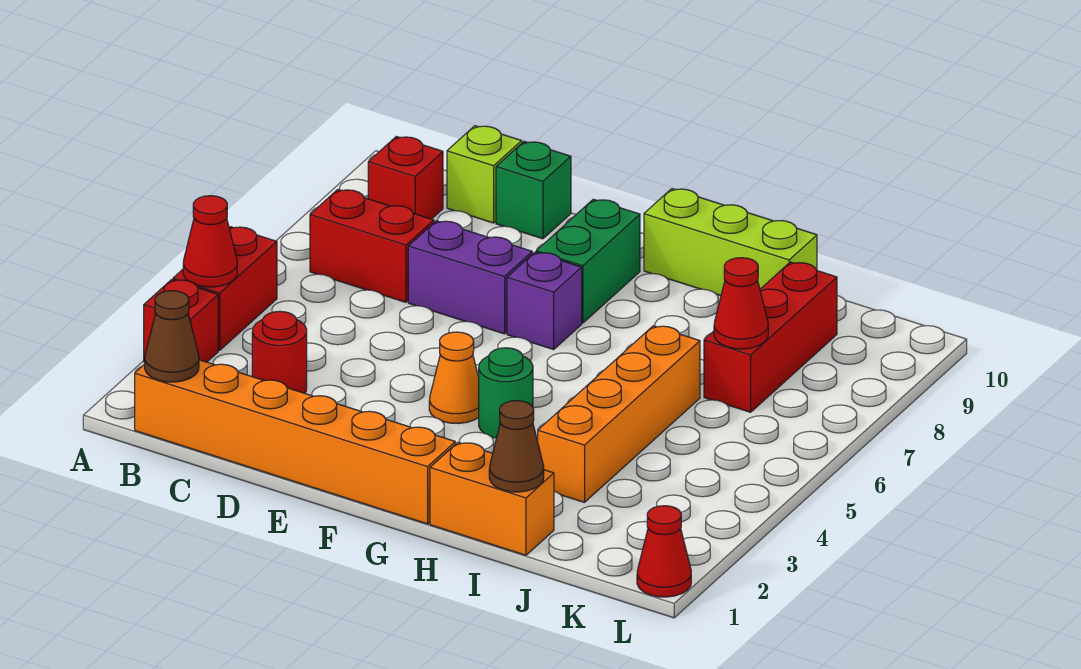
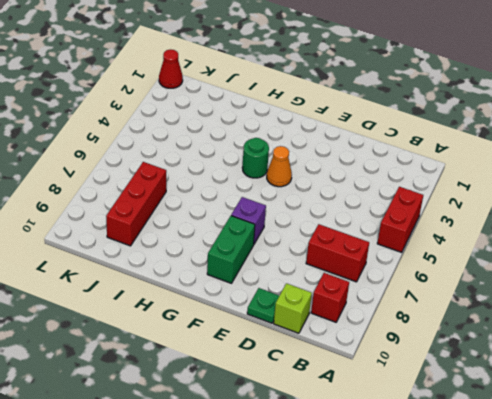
green plate D10 level 1 -> green brick D10 level 1
none -> red brick A3 level 1
none -> orange brick B1:G1 level 1
none -> red round brick C3 level 1

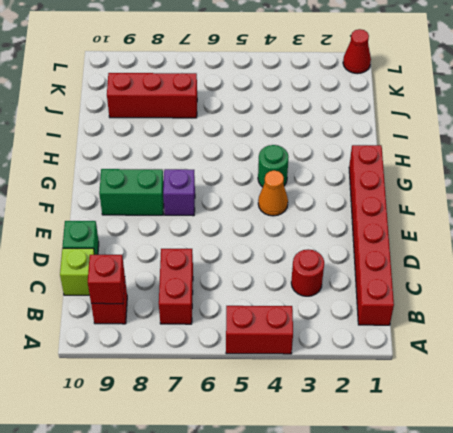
red brick B1:G1 level 1 -> orange brick B1:G1 level 1
red brick B9 level 2 -> red brick A3 level 1
none -> purple brick D7:E7 level 1
none -> lime brick G10:I10 level 1
none -> orange brick H1:I1 level 1

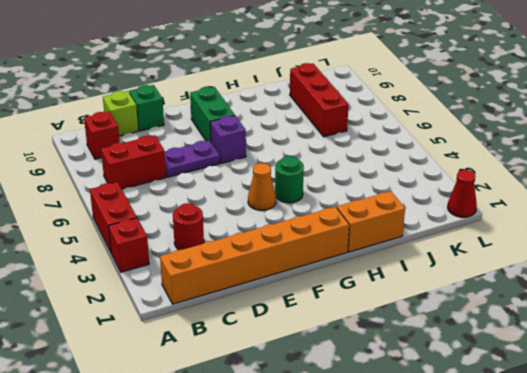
purple plate D7:E7 level 1 -> purple brick D7:E7 level 1
none -> lime brick G10:I10 level 1
none -> orange brick I3:I6 level 1
none -> red cone A4 level 2

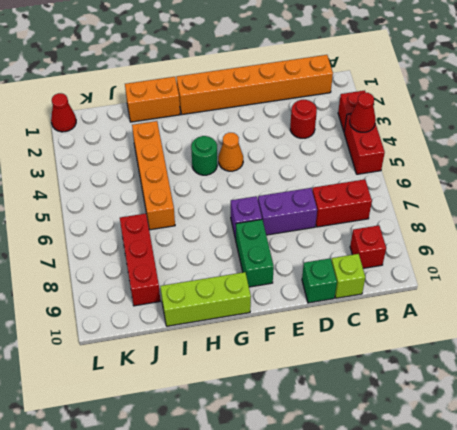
none -> brown cone B1 level 2
none -> brown cone I1 level 2
none -> red cone J7 level 2

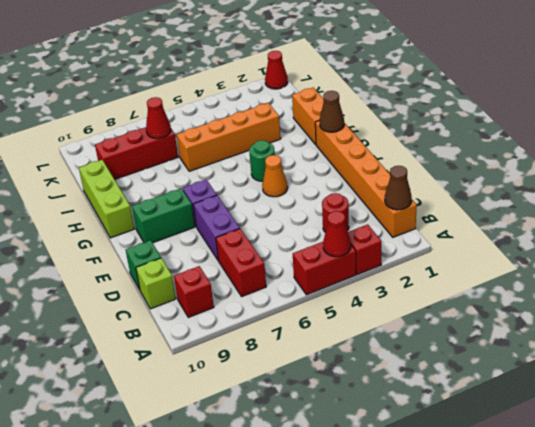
brown cone G1 level 2 -> brown cone I1 level 2

